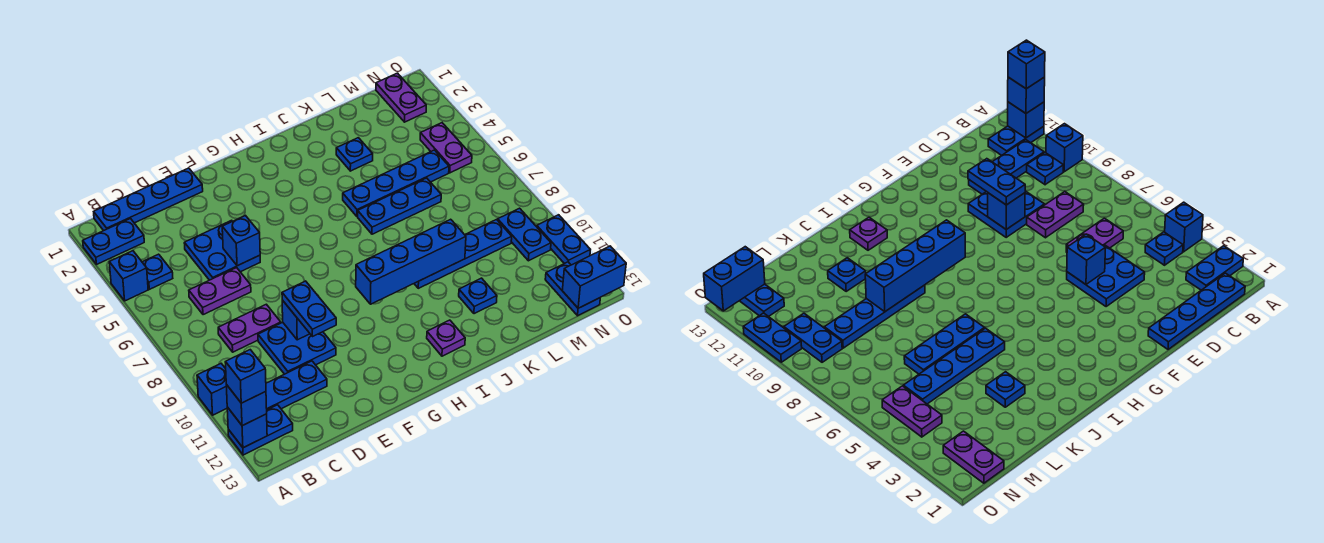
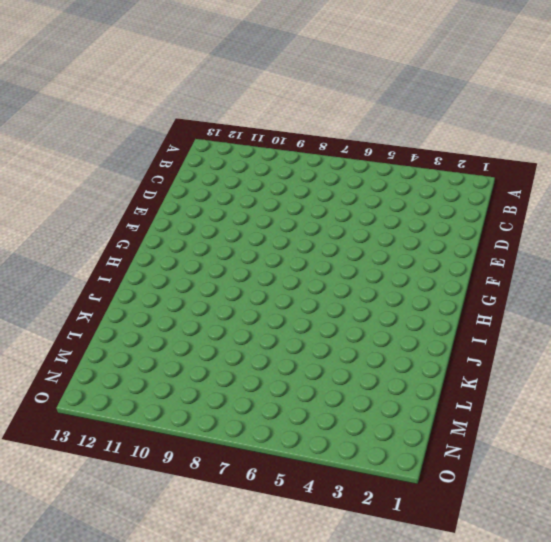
none -> blue plate A2:B2 level 1
none -> blue brick A4 level 1
none -> blue brick A10 level 1
none -> blue plate A12:B12 level 1

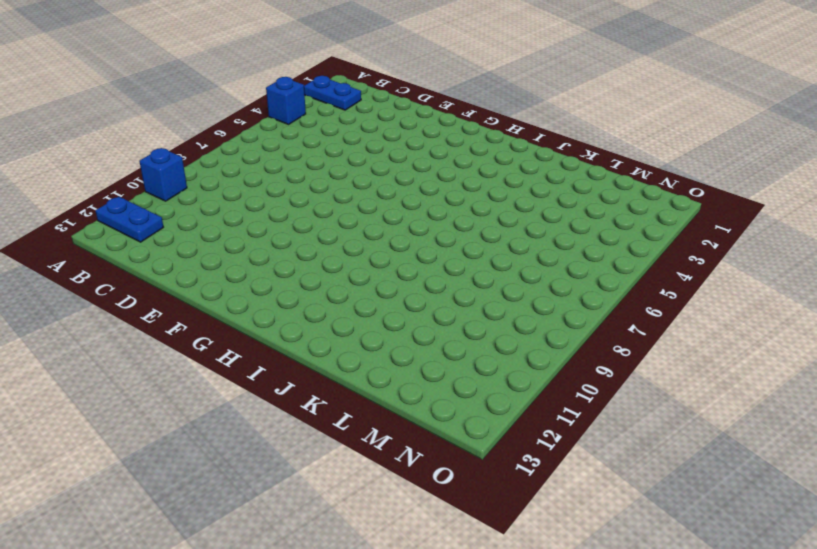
none -> blue plate B1:E1 level 1
none -> blue plate B4 level 1
none -> blue plate B10 level 1
none -> blue plate B11:D11 level 1

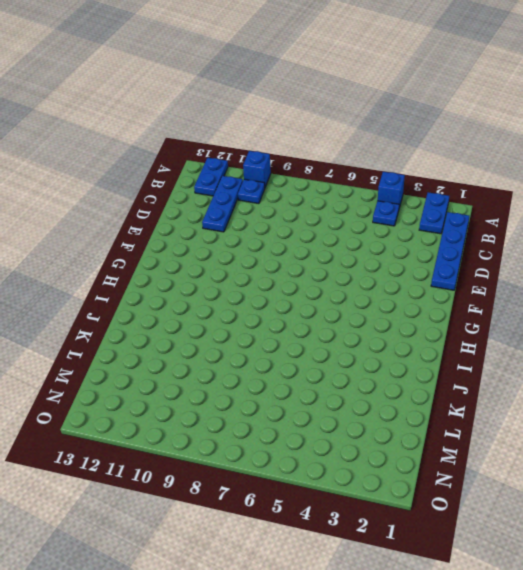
none -> purple plate C6:D6 level 1
none -> purple plate C8:D8 level 1
none -> blue plate D4:E5 level 1
none -> blue plate D9:E10 level 1

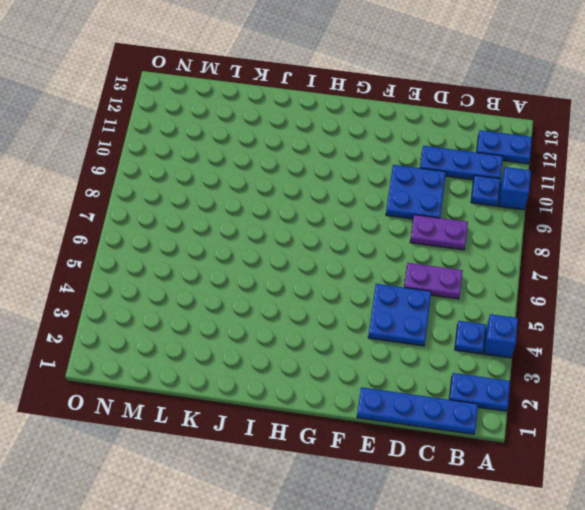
none -> purple plate I12 level 1
none -> blue plate J5:M5 level 1
none -> blue plate J6:L6 level 1
none -> blue plate J9:M9 level 1

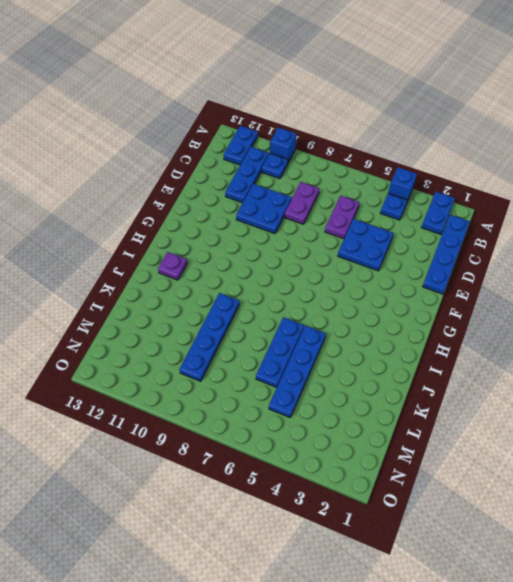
none -> blue plate K3 level 1
none -> blue plate K11 level 1
none -> purple plate N1:N2 level 1
none -> purple plate N4:N5 level 1

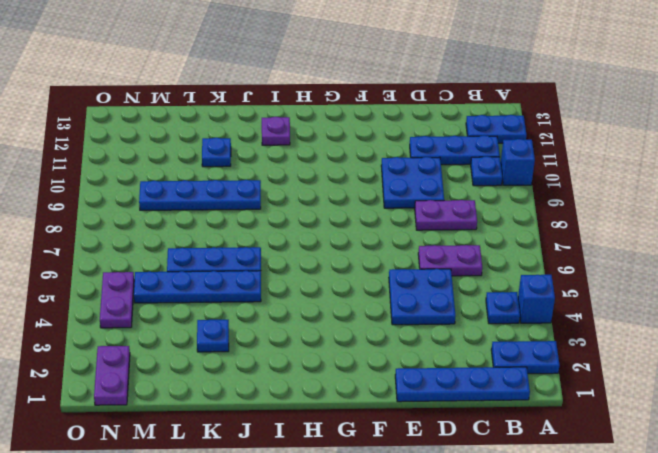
none -> blue plate N9:N10 level 1
none -> blue plate N12:N13 level 1
none -> blue plate O10:O11 level 1
none -> blue brick A12 level 2

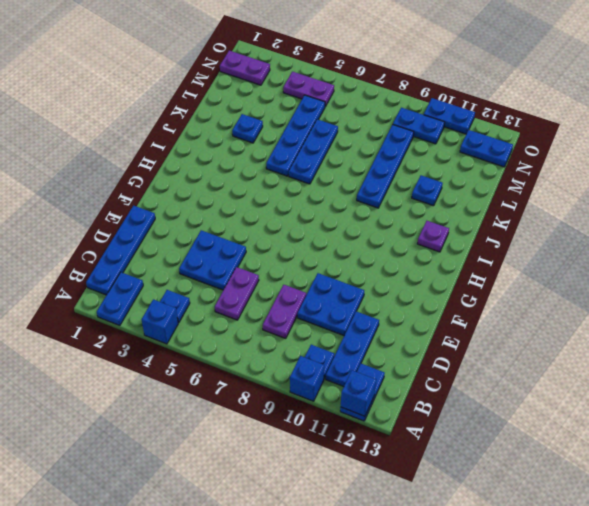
none -> blue brick E5 level 2
none -> blue brick E9 level 2
none -> blue brick H9:K9 level 2
none -> blue brick N13:O13 level 2

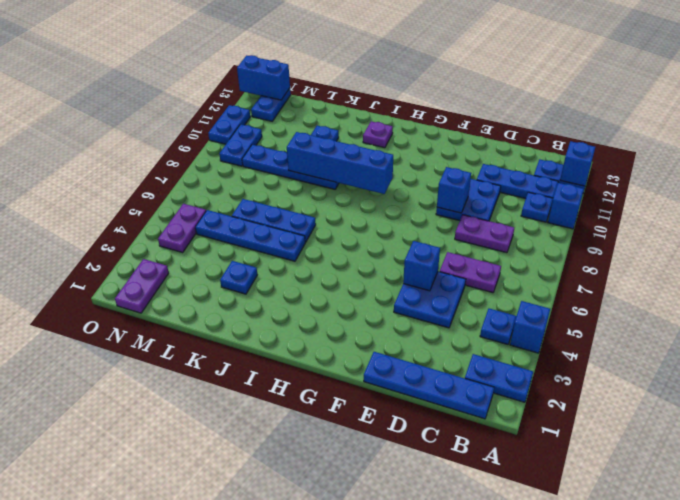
none -> blue brick A12 level 3
none -> blue plate E9:E10 level 3
none -> blue brick A12 level 4

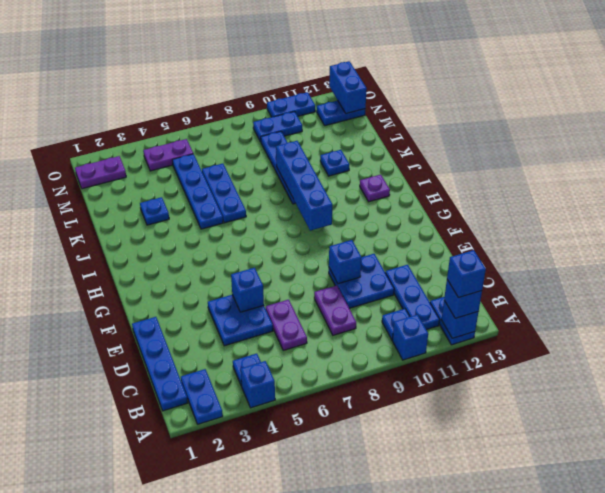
none -> blue plate E9:E10 level 3

